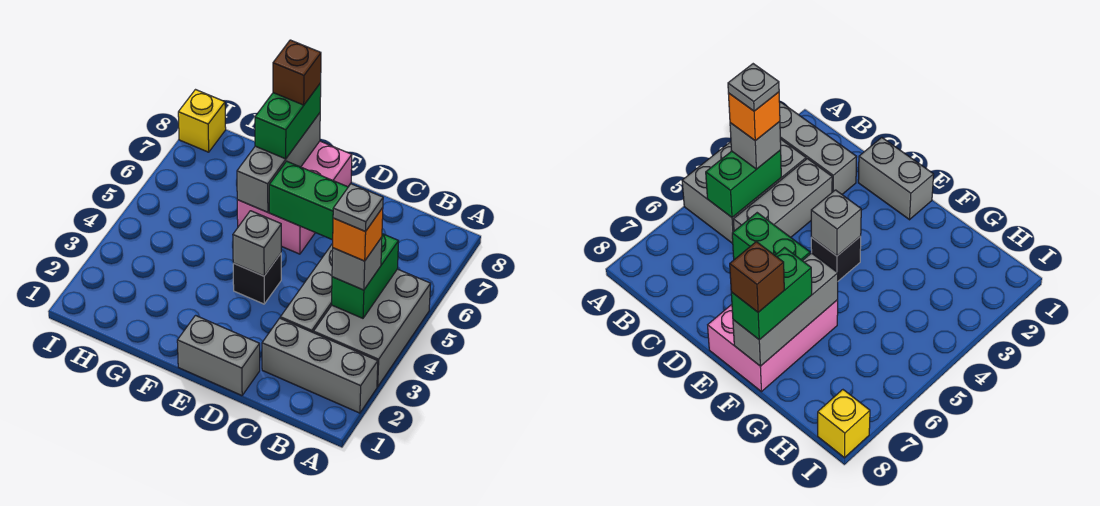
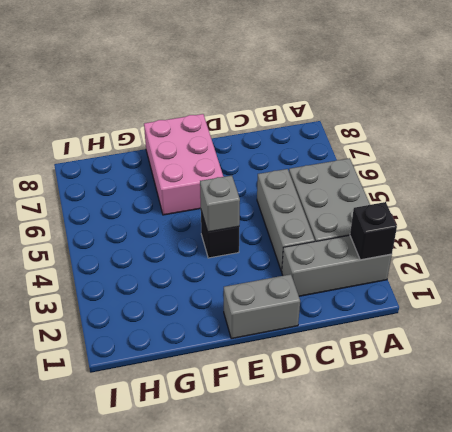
black brick A2 level 2 -> none
none -> yellow brick I8 level 1
none -> green brick B4:B5 level 2
none -> green brick D6:E6 level 2

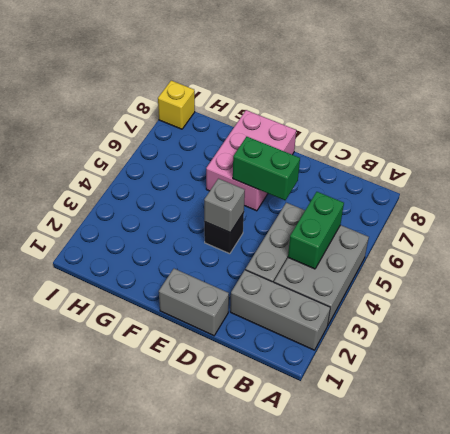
none -> grey brick F6:F8 level 2
none -> grey brick B4 level 3
none -> green brick F7:F8 level 3

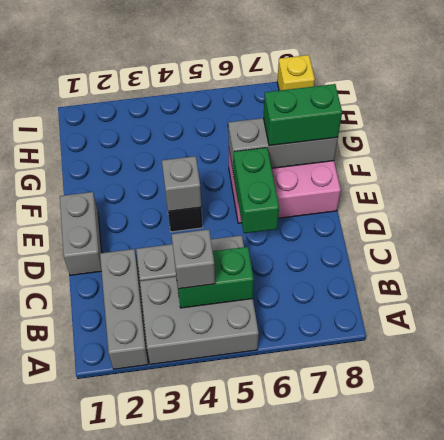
none -> orange brick B4 level 4
none -> brown brick F8 level 4
none -> grey plate B4 level 5

